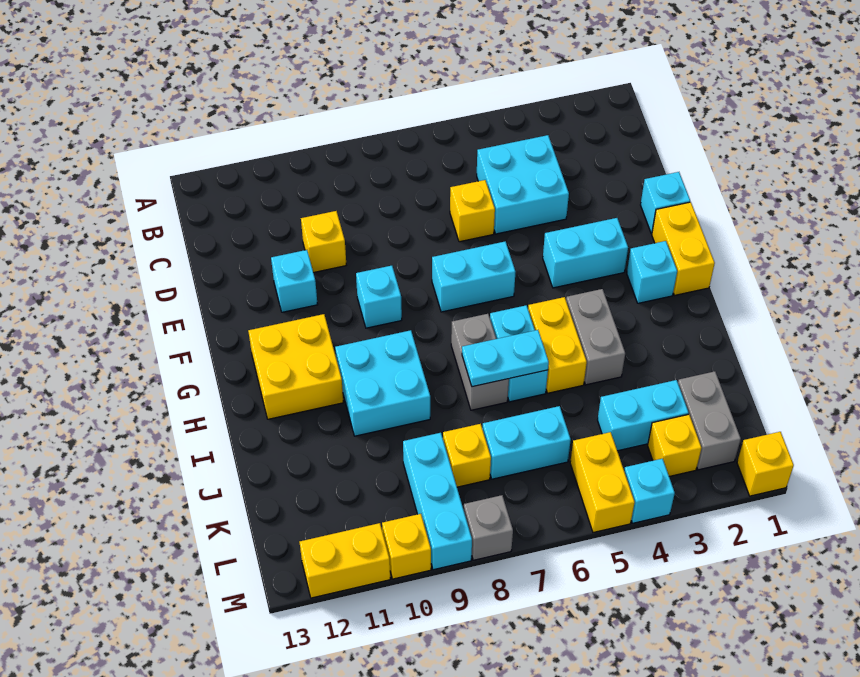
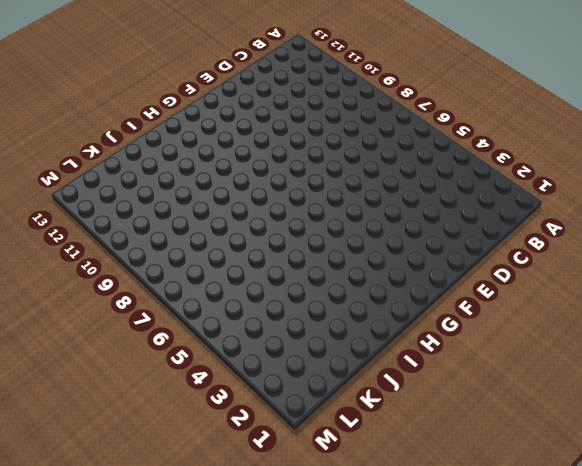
none -> cyan brick C4:D5 level 1
none -> yellow brick D6 level 1
none -> yellow brick D10 level 1

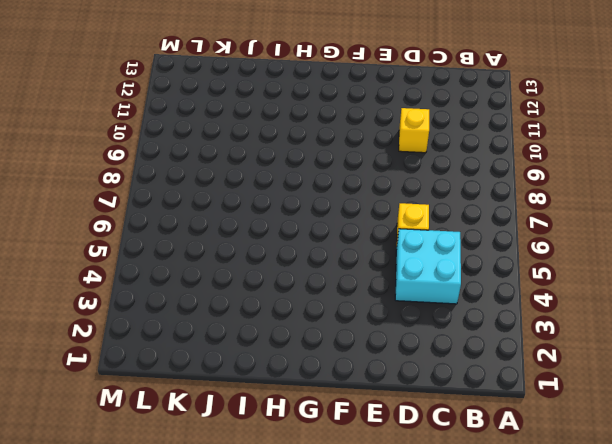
none -> cyan brick E1 level 1
none -> cyan brick E11 level 1
none -> yellow brick F1:G1 level 1

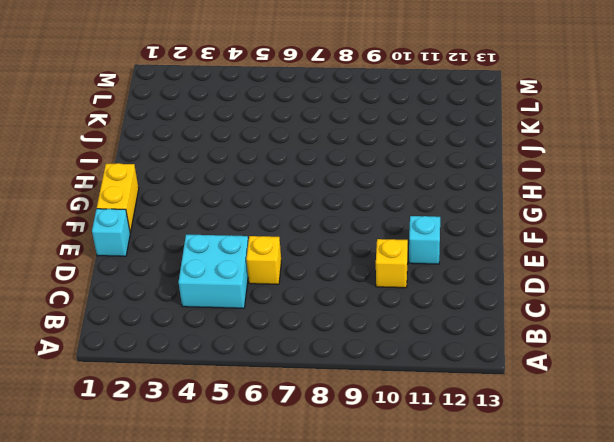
none -> cyan brick F3:F4 level 1
none -> cyan brick F6:F7 level 1
none -> cyan brick F9 level 1

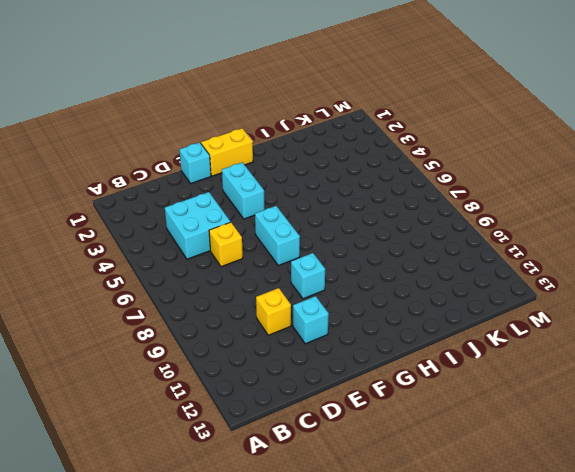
none -> cyan brick G2 level 1
none -> yellow brick G11:H12 level 1
none -> grey brick H4:I4 level 1

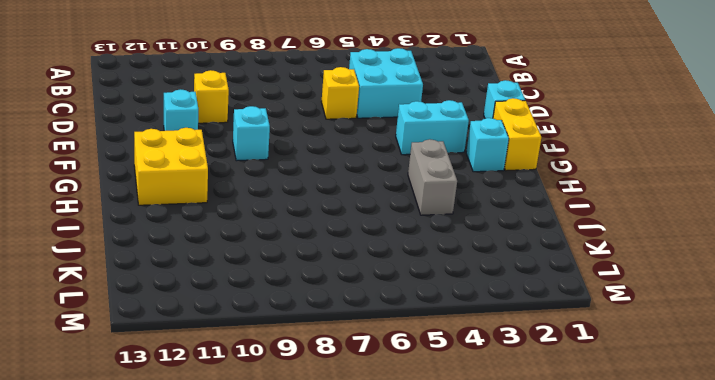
none -> cyan brick F6:F7 level 1
none -> yellow brick H5:I5 level 1
none -> cyan brick H6:I6 level 1

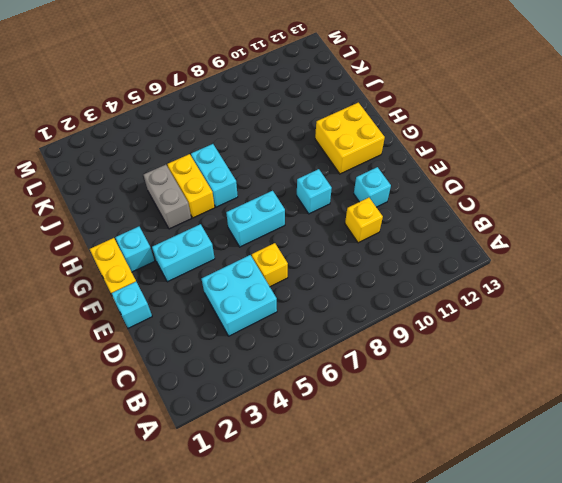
none -> grey brick H7:I7 level 1
none -> cyan brick H9:I10 level 1
none -> grey brick K2:L2 level 1

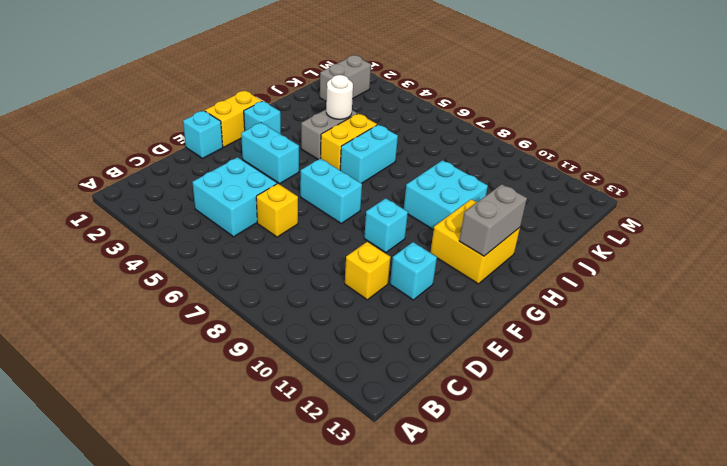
grey brick G12:H12 level 2 -> grey brick H7:I7 level 1
white round brick I4 level 2 -> none
none -> cyan brick K3:K4 level 1
none -> cyan brick K6:K7 level 1
none -> yellow brick K8 level 1

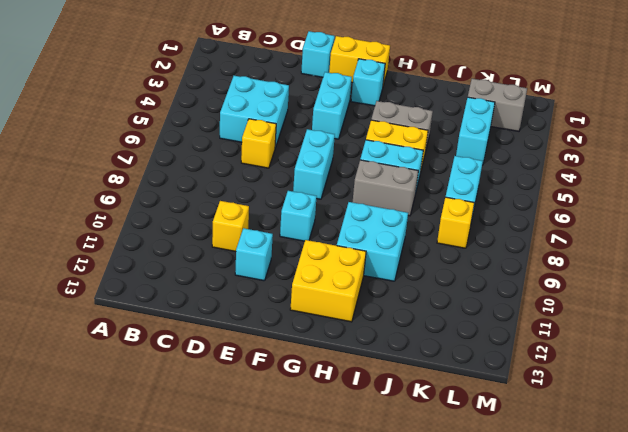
none -> cyan brick K9:M9 level 1
none -> yellow brick L3 level 1
none -> yellow brick L5:M5 level 1

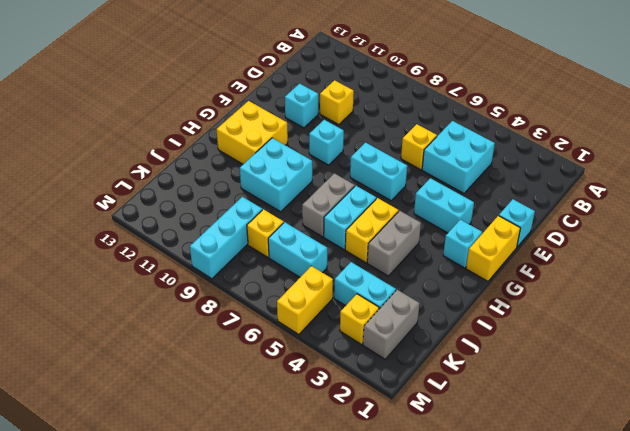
none -> yellow brick M1 level 1
none -> cyan brick M4 level 1
none -> grey brick M8 level 1

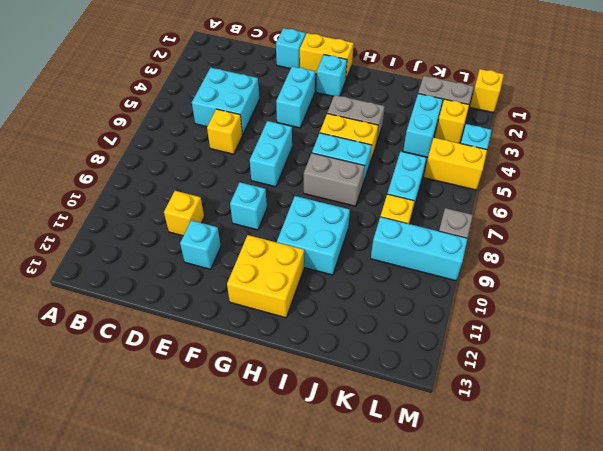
none -> yellow brick M10 level 1
none -> yellow brick M11:M12 level 1
none -> cyan plate I6:I7 level 2

